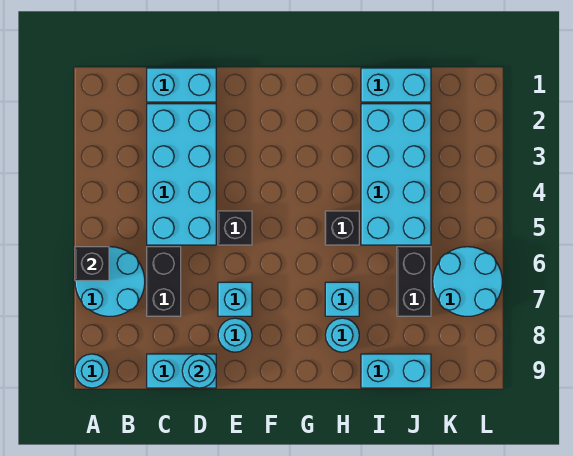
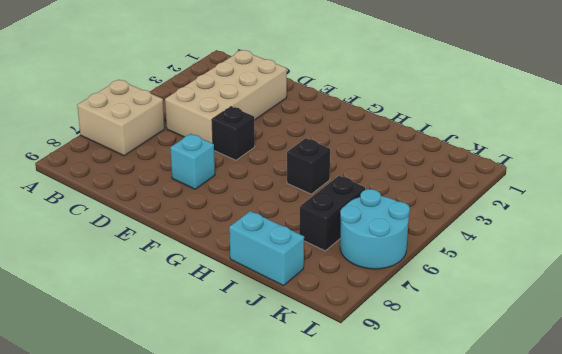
tan brick A6:B7 level 1 -> cyan round brick A6:B7 level 1
tan brick C2:D5 level 1 -> cyan brick C2:D5 level 1
none -> cyan round brick A9 level 1
none -> cyan brick C1:D1 level 1
none -> black brick C6:C7 level 1

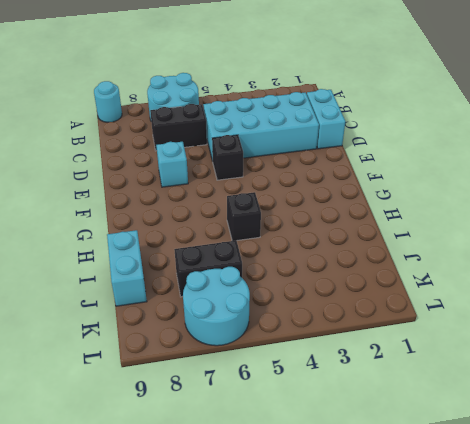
none -> cyan brick C9:D9 level 1
none -> cyan round brick E8 level 1
none -> cyan brick H7 level 1

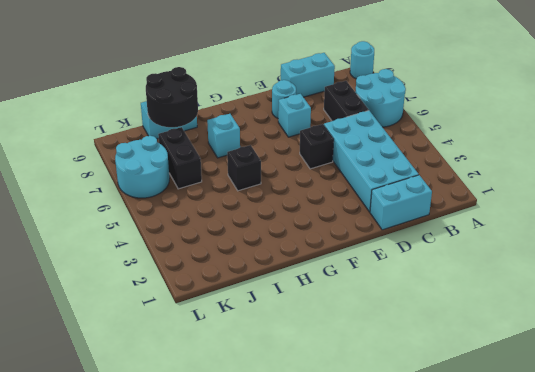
black round brick I8:J9 level 2 -> none
none -> cyan round brick H8 level 1
none -> cyan brick I1:J1 level 1
none -> cyan brick I2:J5 level 1

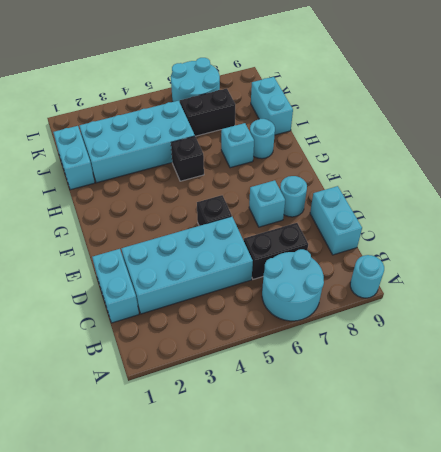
none -> black brick A6 level 2
none -> cyan round brick D9 level 2

